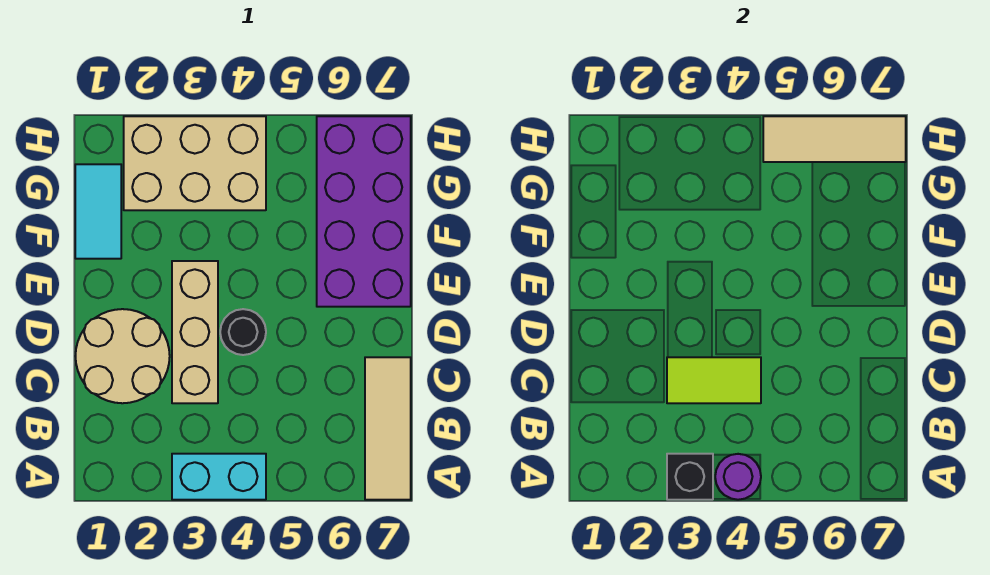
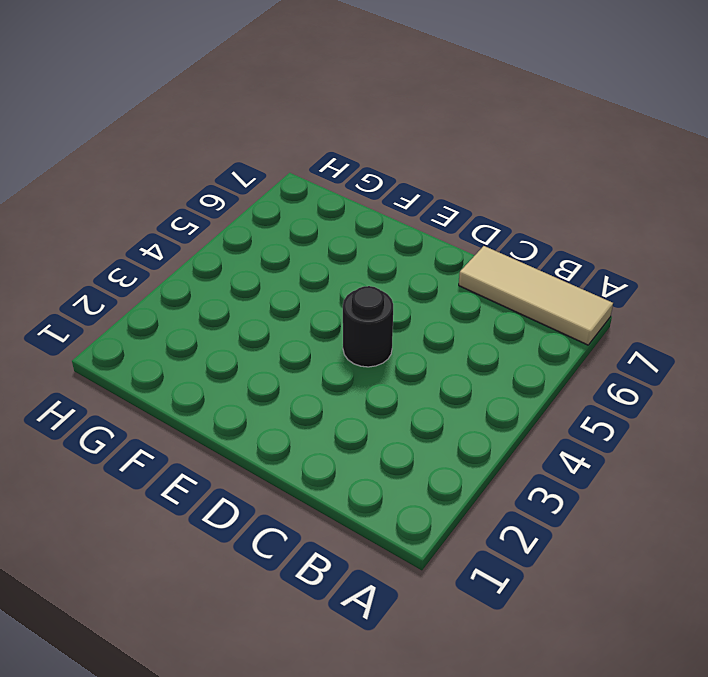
none -> cyan brick A3:A4 level 1
none -> tan round brick C1:D2 level 1
none -> tan brick C3:E3 level 1

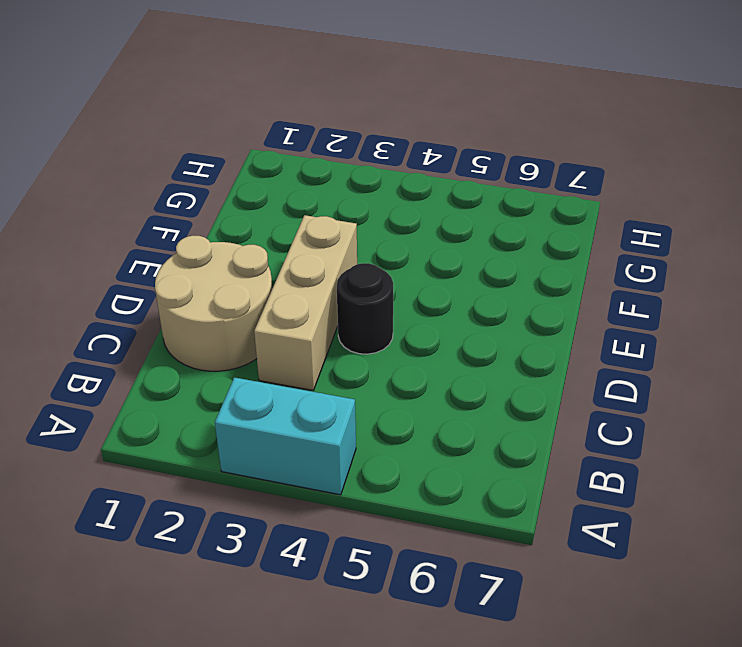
none -> tan tile A7:C7 level 1
none -> purple brick E6:H7 level 1
none -> cyan tile F1:G1 level 1

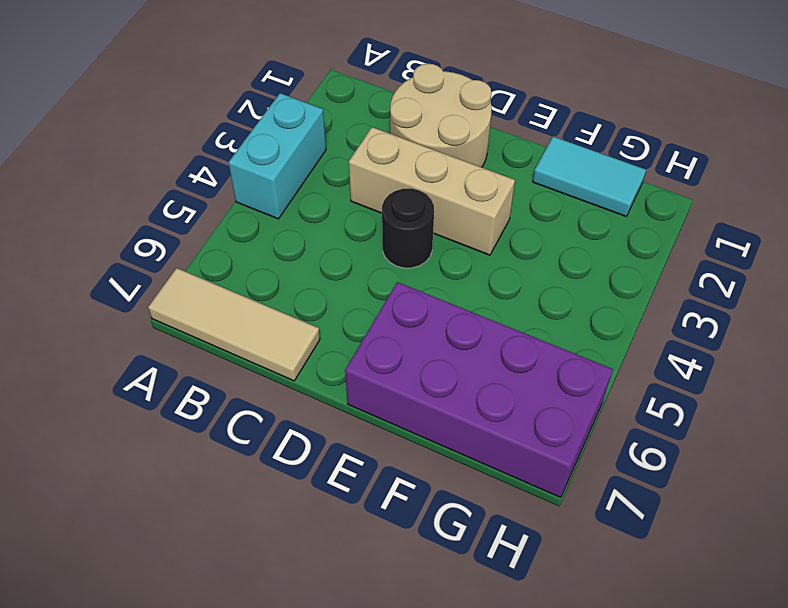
none -> tan brick G2:H4 level 1
none -> black brick A3 level 2
none -> purple round brick A4 level 2

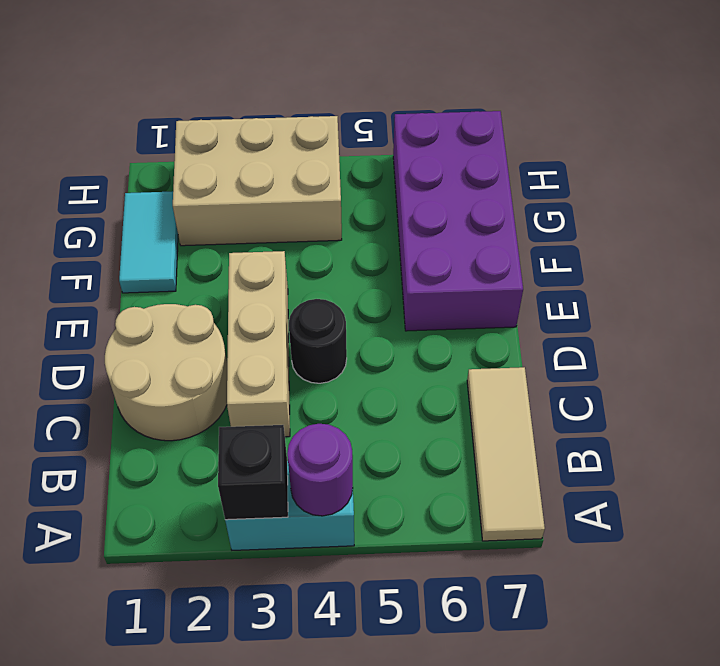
none -> lime tile C3:C4 level 2
none -> tan tile H5:H7 level 2

